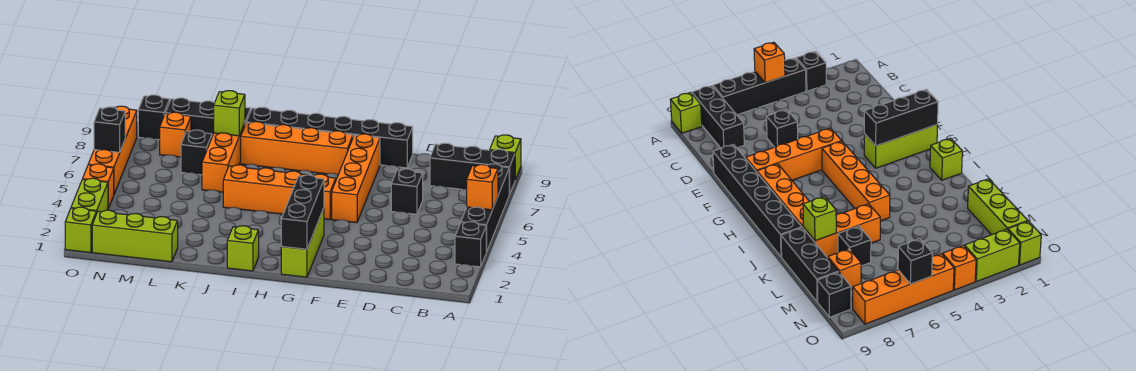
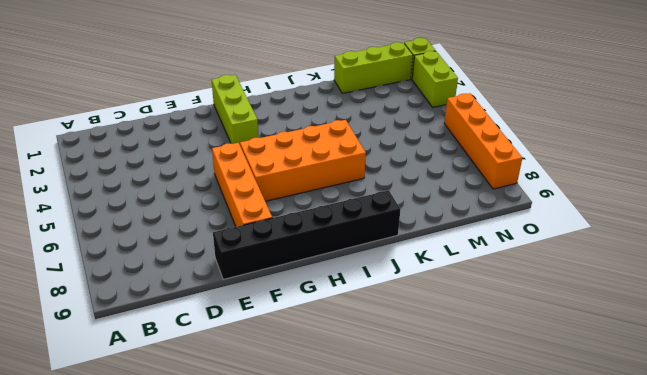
orange brick G5:J6 level 1 -> orange brick G5:J5 level 1
none -> black brick A3 level 1
none -> black brick A4:A7 level 1
none -> black brick A8:C8 level 1

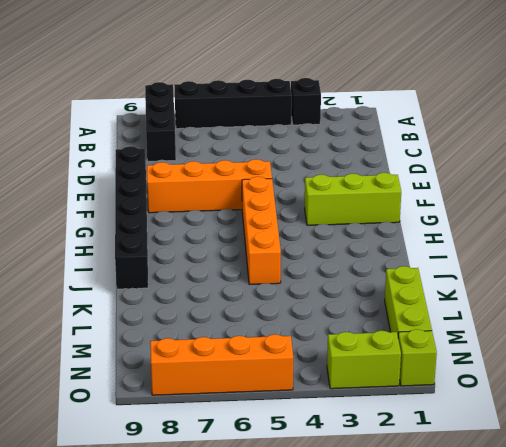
none -> lime brick A9 level 1
none -> black brick D6 level 1
none -> orange brick G8:J8 level 1

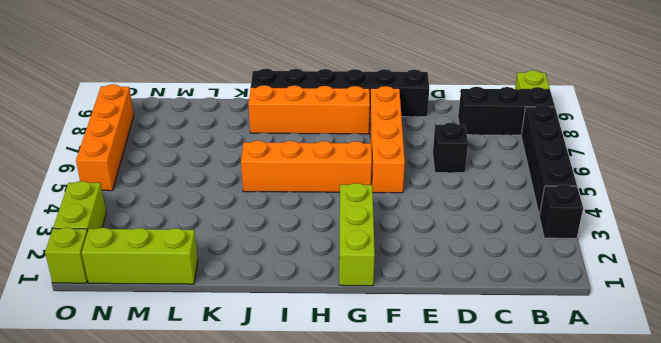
none -> lime brick I1 level 1
none -> orange brick K6:K8 level 1
none -> black brick K9:M9 level 1

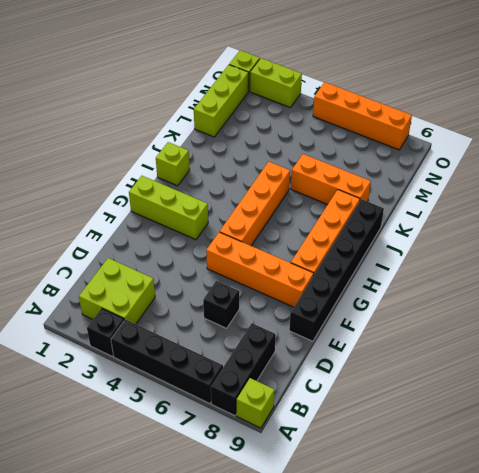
lime brick B2:C3 level 1 -> none
none -> black brick K9:M9 level 1
none -> black brick L7 level 1
none -> orange brick M8 level 1

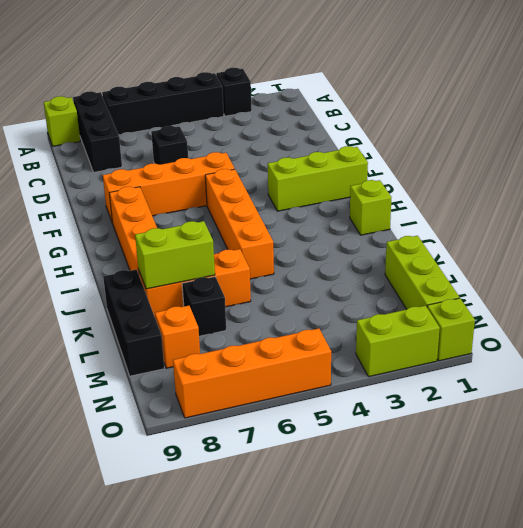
lime brick K7:K8 level 2 -> lime brick K8 level 2
none -> black brick E9:J9 level 1
none -> black brick N9 level 1
none -> orange brick O4 level 1

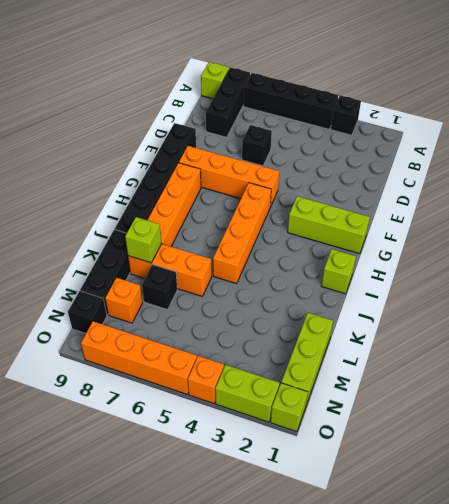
none -> orange brick A5 level 2
none -> black brick G1:G3 level 2
none -> black brick O6 level 2

